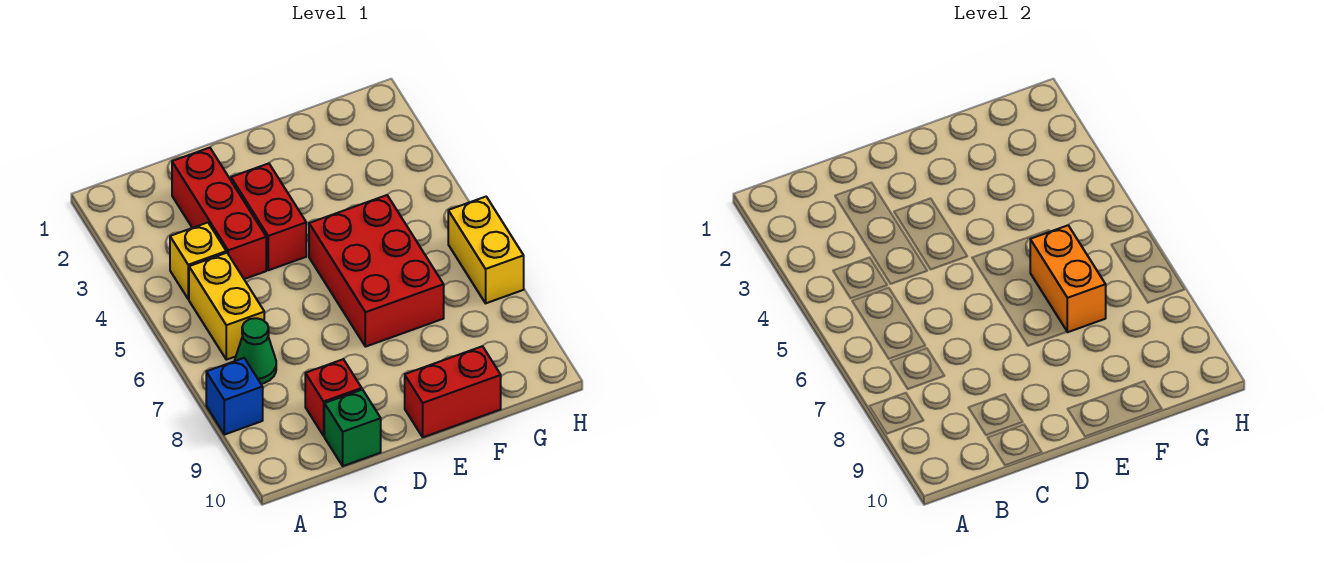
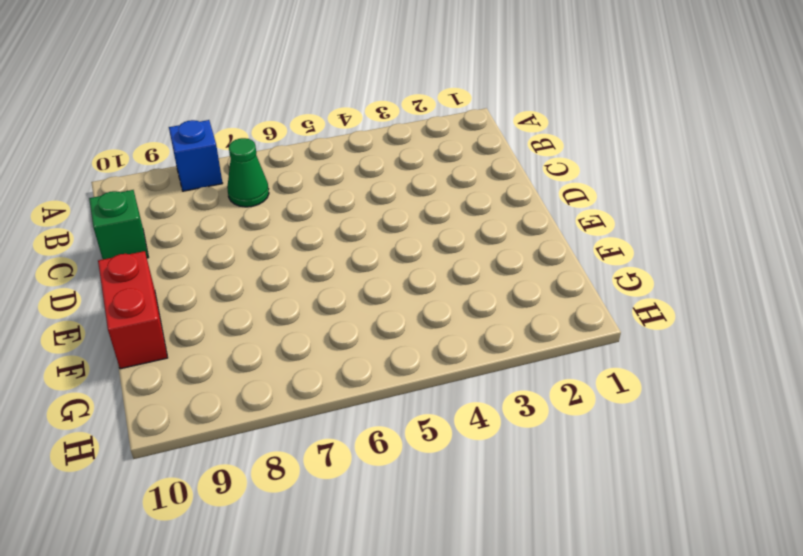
none -> yellow brick B4 level 1
none -> yellow brick B5:B6 level 1
none -> red brick C2:C4 level 1

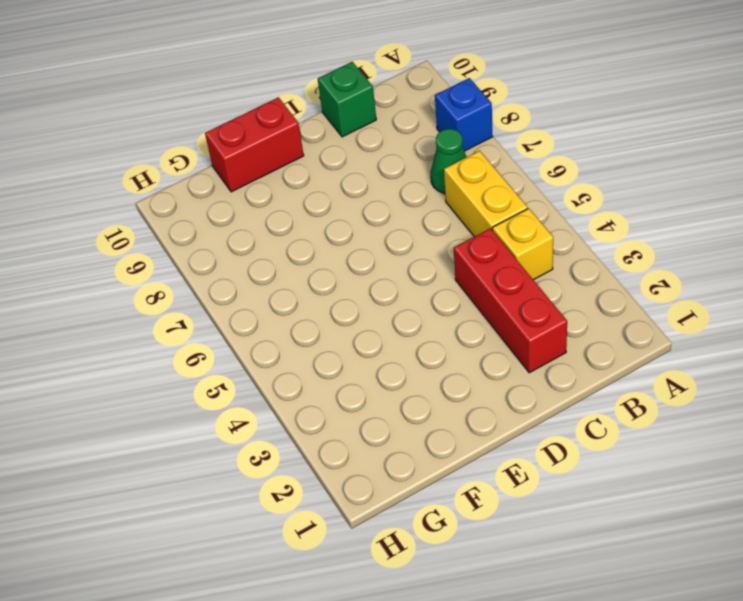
none -> red brick C9 level 1
none -> red brick D3:D4 level 1
none -> red brick E5:F7 level 1

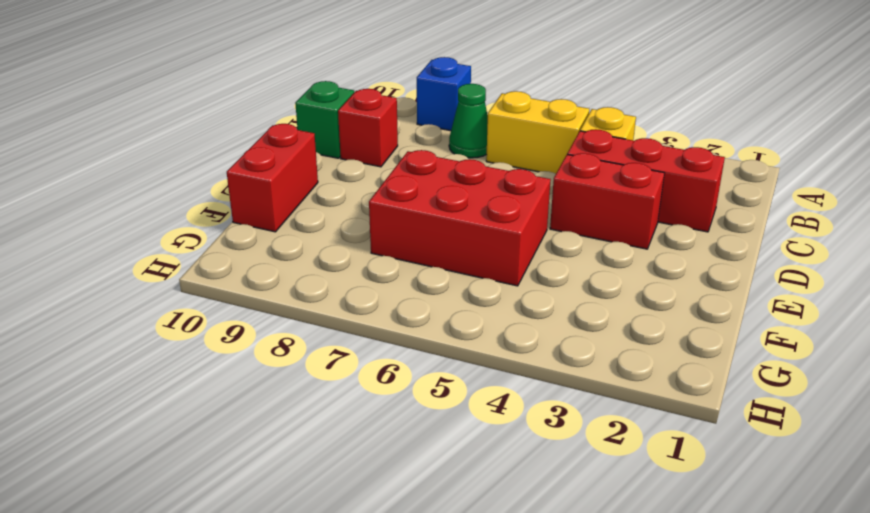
none -> yellow brick H6:H7 level 1
none -> orange brick F6:F7 level 2

